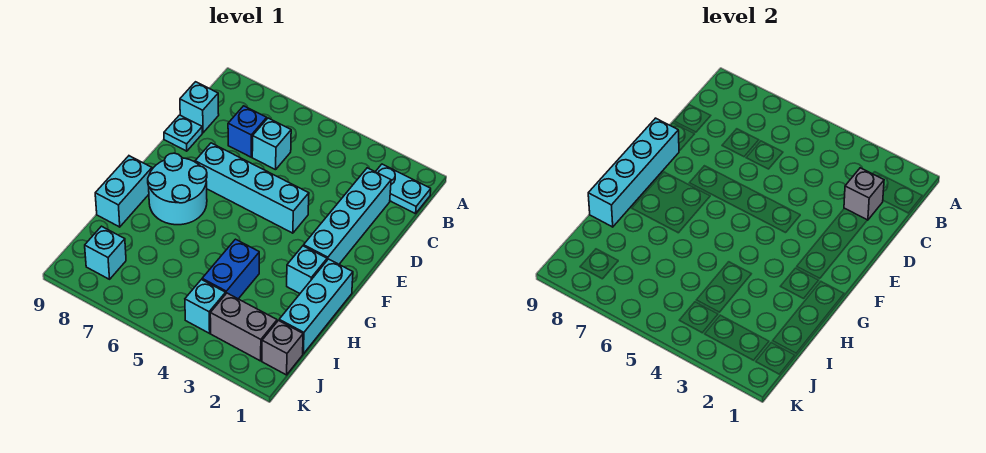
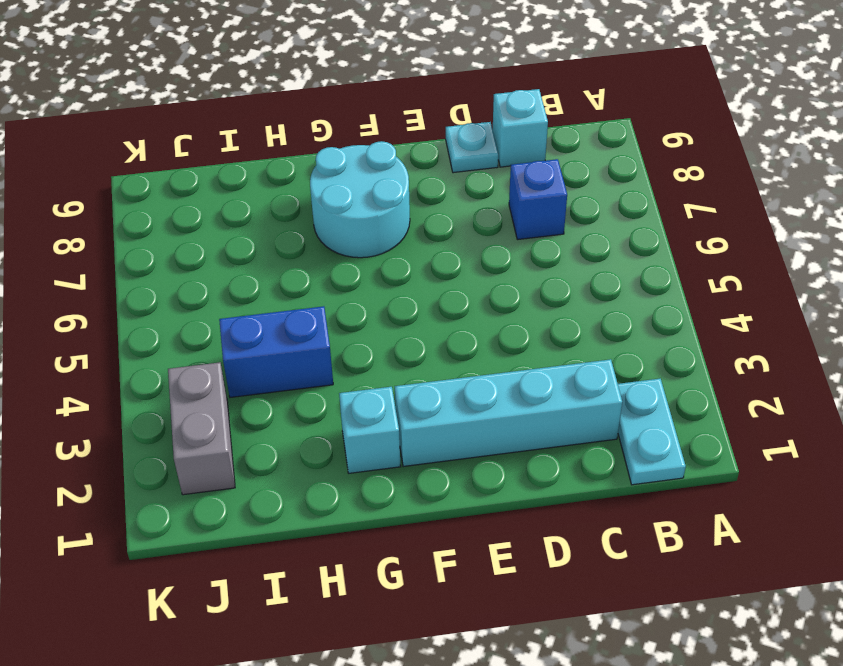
none -> cyan brick C6 level 1
none -> cyan brick E4:E7 level 1
none -> cyan brick G1:I1 level 1

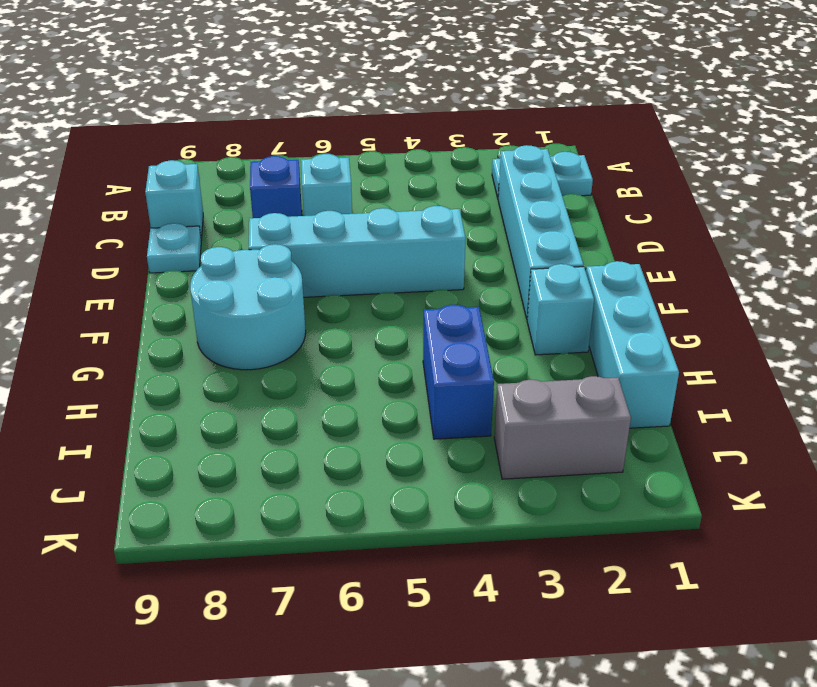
none -> cyan brick G9:H9 level 1
none -> grey brick J1 level 1
none -> cyan brick J4 level 1

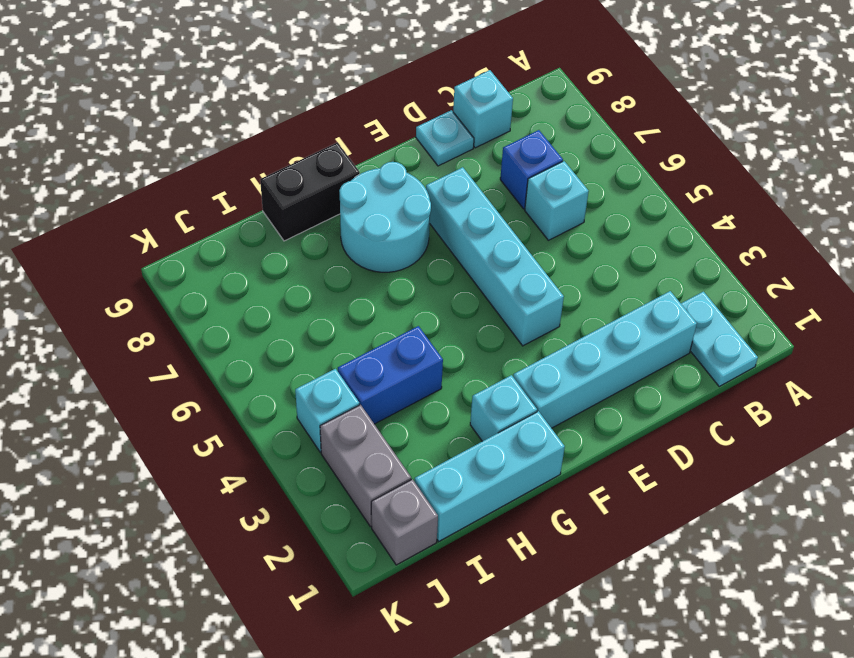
black brick G9:H9 level 1 -> cyan brick G9:H9 level 1
none -> cyan brick J8 level 1
none -> grey brick C2 level 2
none -> cyan brick E9:H9 level 2

